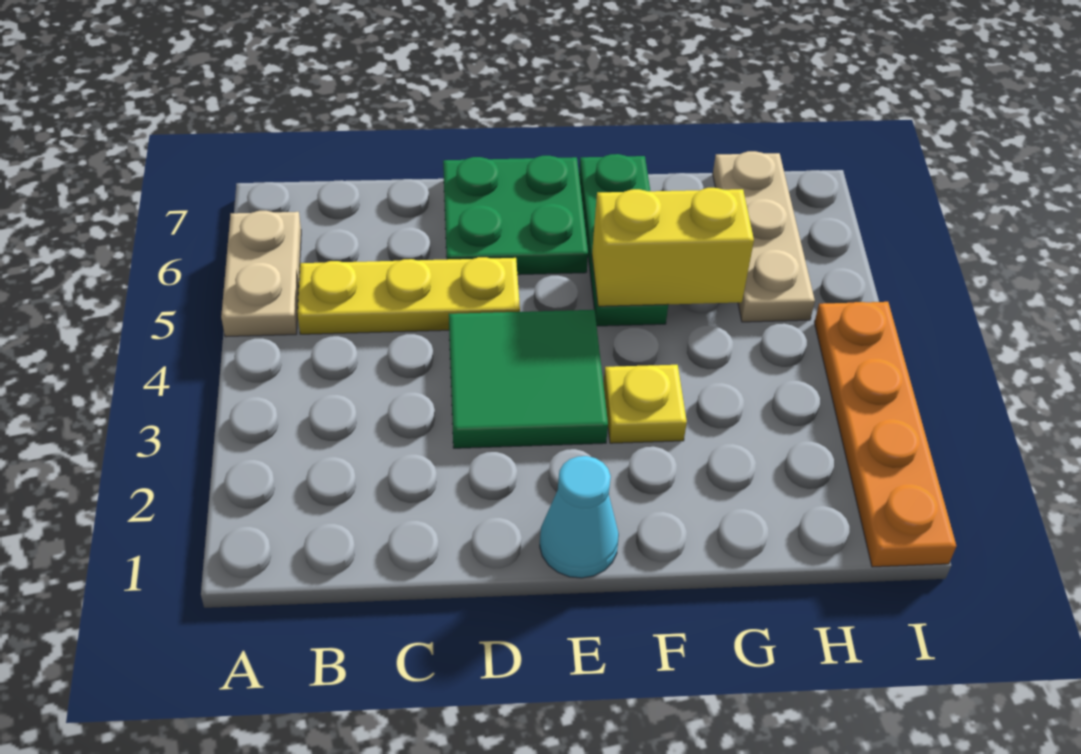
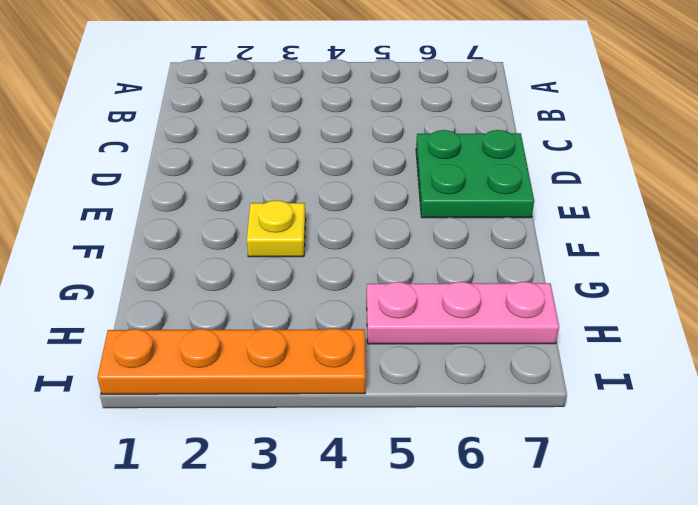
pink plate H5:H7 level 1 -> tan plate H5:H7 level 1
none -> tan plate A5:A6 level 1
none -> yellow plate B5:D5 level 1

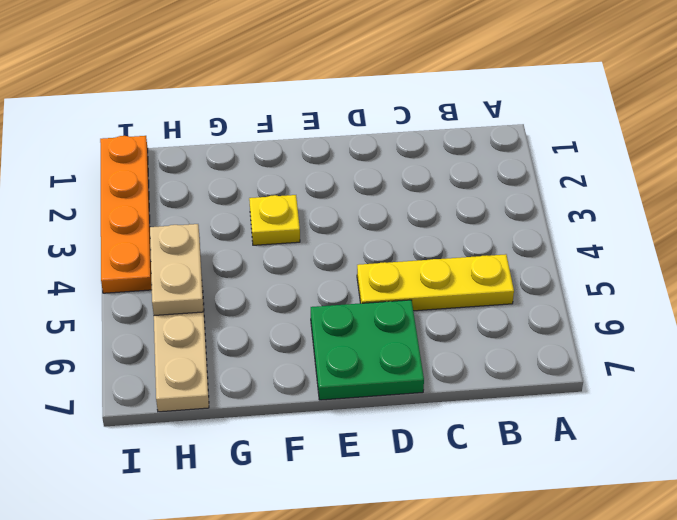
tan plate H4:H5 level 2 -> tan plate A5:A6 level 1
none -> green tile D3:E4 level 1
none -> cyan cone E1 level 1

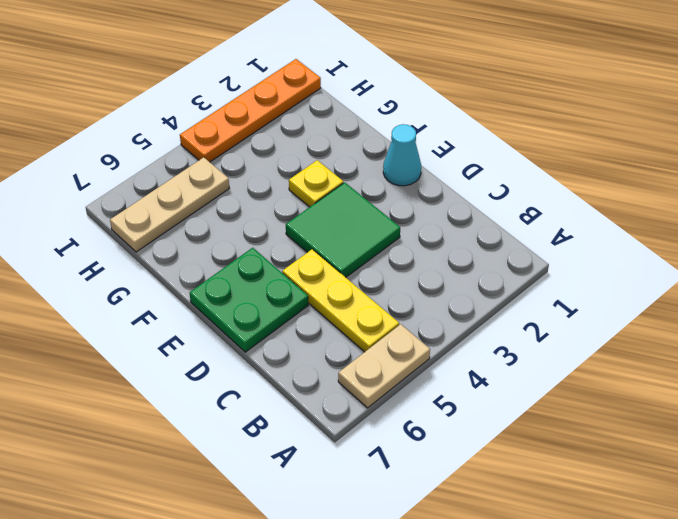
none -> green plate F5:F7 level 1
none -> yellow brick F5:G5 level 2

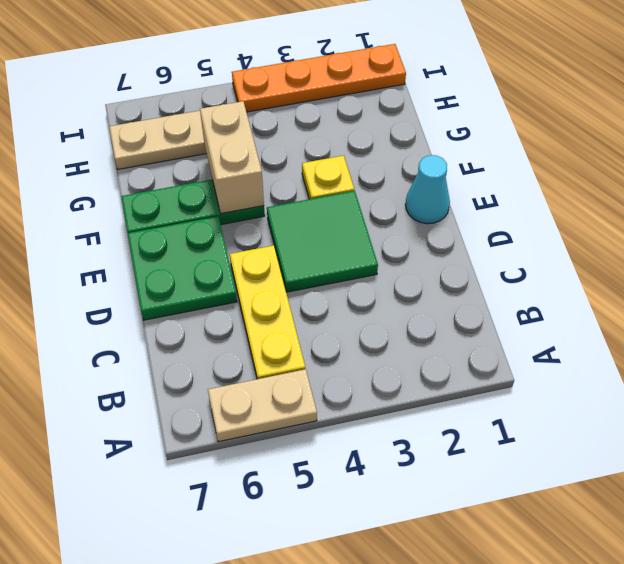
tan brick F5:G5 level 2 -> yellow brick F5:G5 level 2

